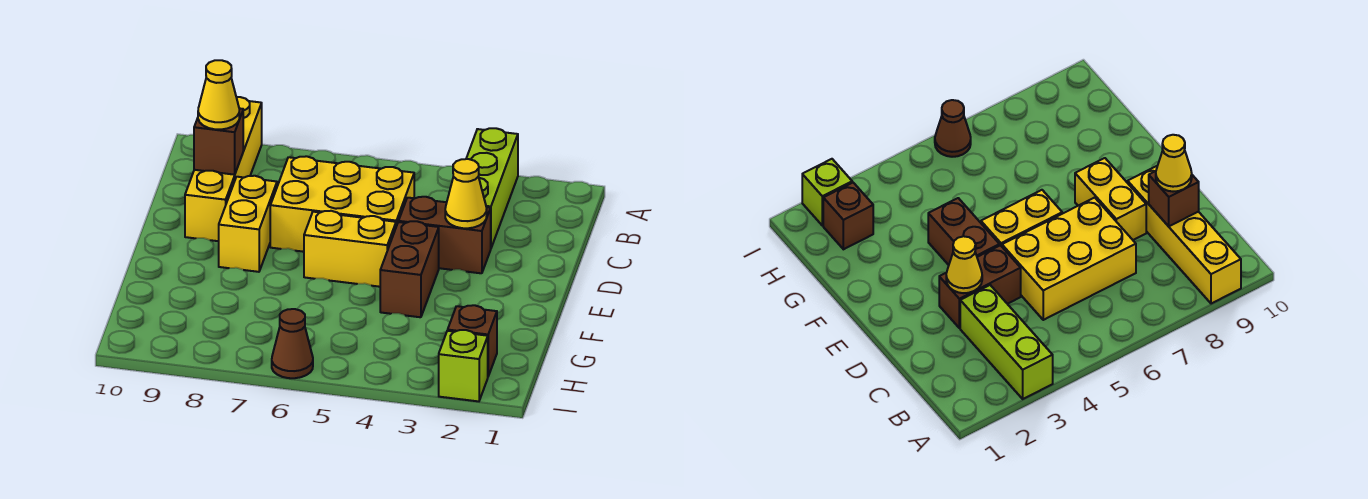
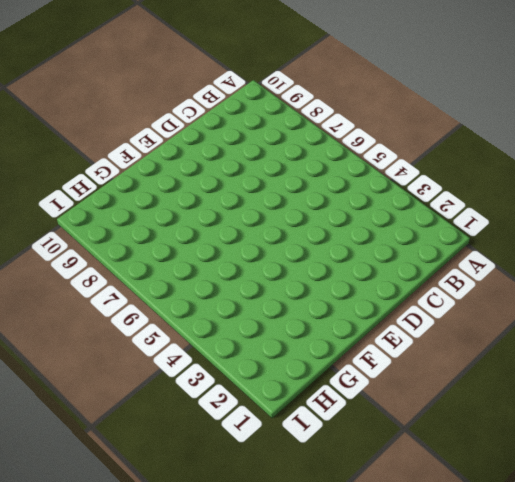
none -> lime brick A3:C3 level 1
none -> yellow brick A9:D9 level 1
none -> yellow brick C5:D7 level 1

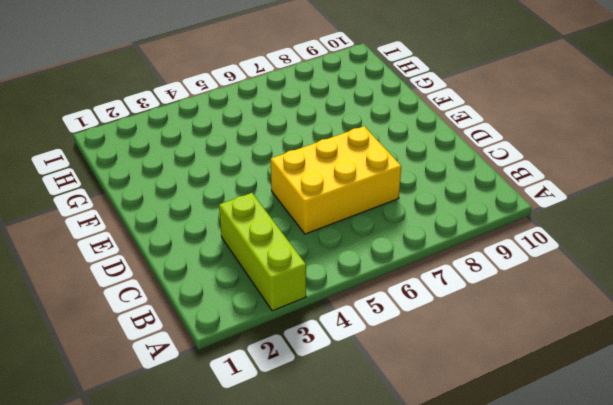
none -> yellow brick A9:D9 level 1
none -> brown brick D3:D4 level 1
none -> yellow brick D8:E8 level 1

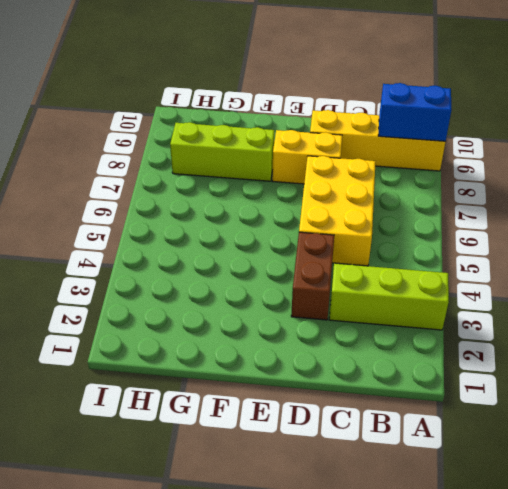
blue brick A9:B9 level 2 -> none
lime brick F8:H8 level 1 -> none
none -> brown brick E4:F4 level 1
none -> yellow brick E5:E6 level 1
none -> brown brick H2 level 1

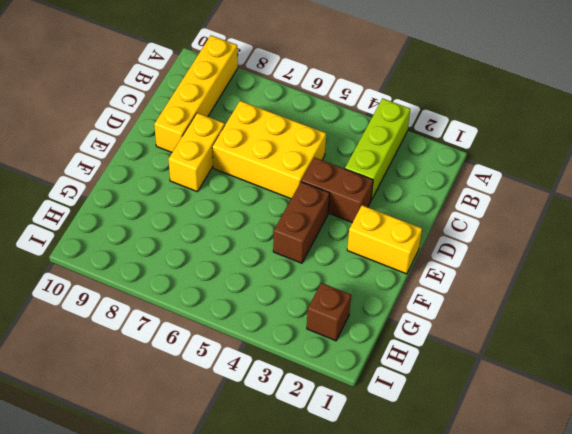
yellow brick E1:E2 level 1 -> yellow brick E5:E6 level 1
none -> lime brick I2 level 1
none -> brown cone I6 level 1
none -> brown brick C9 level 2

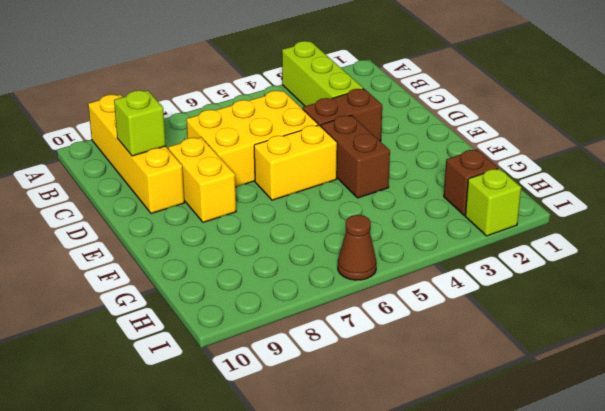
lime brick C9 level 2 -> brown brick C9 level 2
none -> yellow cone D3 level 2
none -> yellow cone C9 level 3

